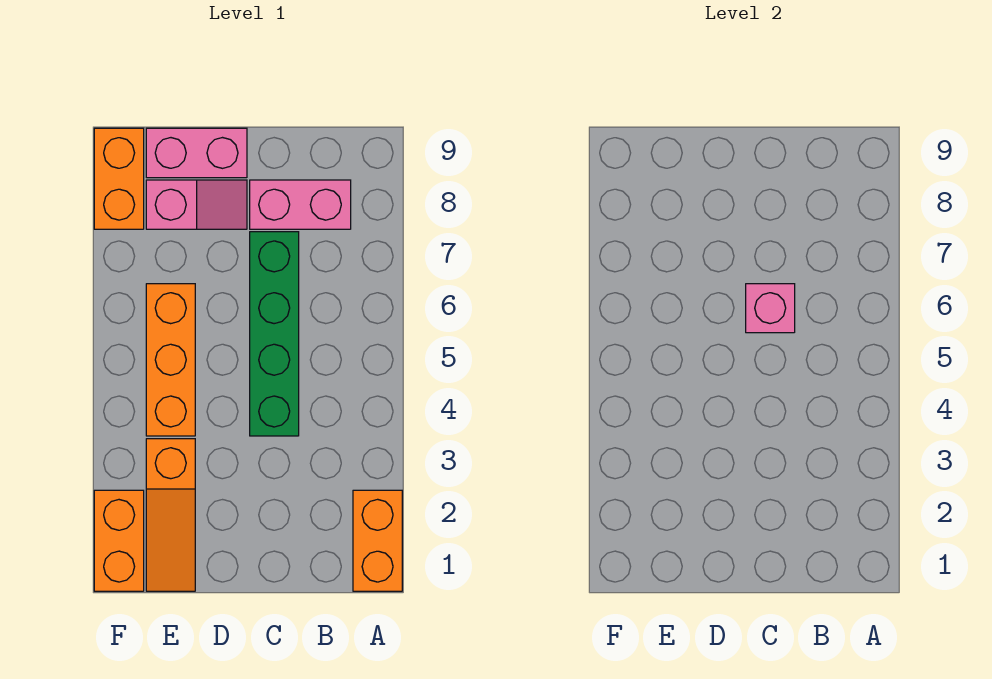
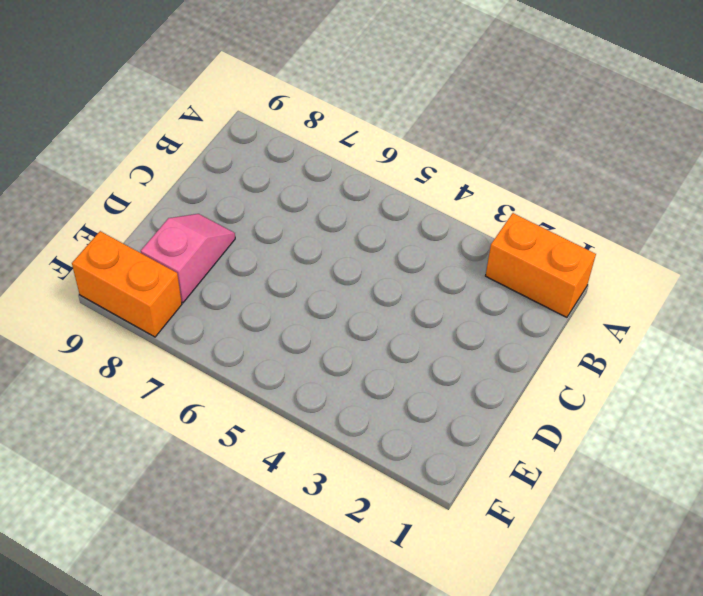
none -> pink brick B8:C8 level 1
none -> green brick C4:C7 level 1

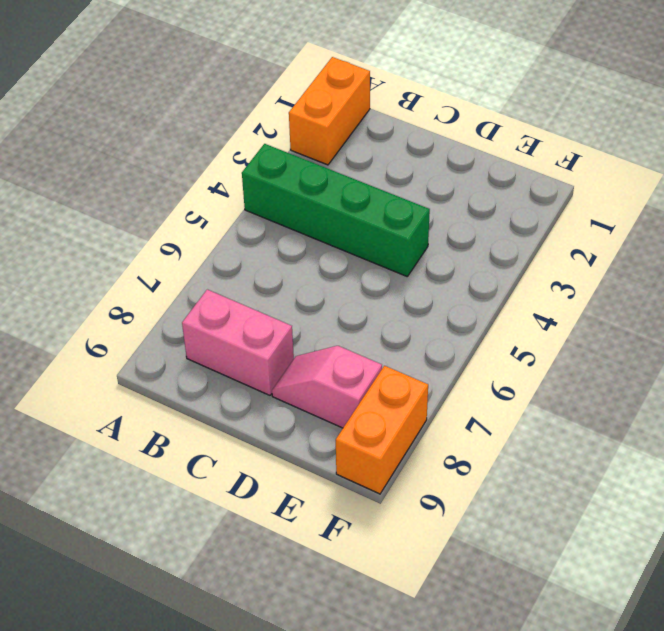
green brick A4:D4 level 1 -> green brick C4:C7 level 1
none -> pink brick D9:E9 level 1
none -> orange slope E1:E3 level 1 top 3

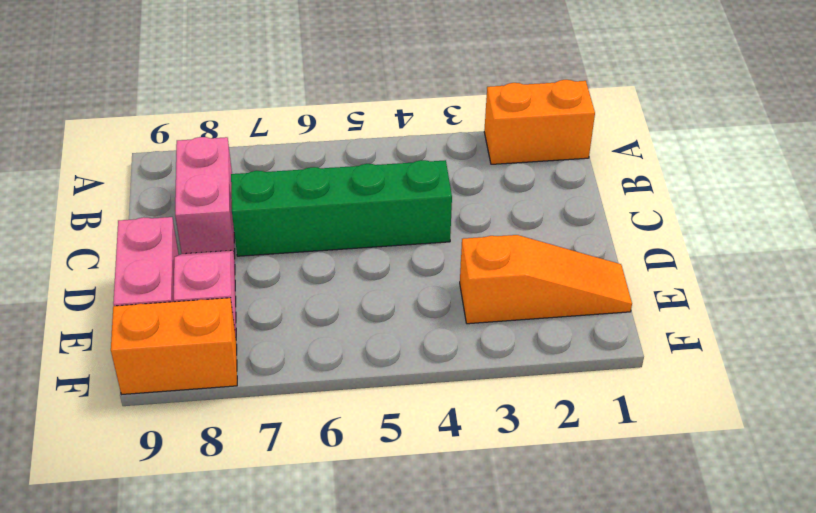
none -> orange brick E4:E6 level 1
none -> orange brick F1:F2 level 1

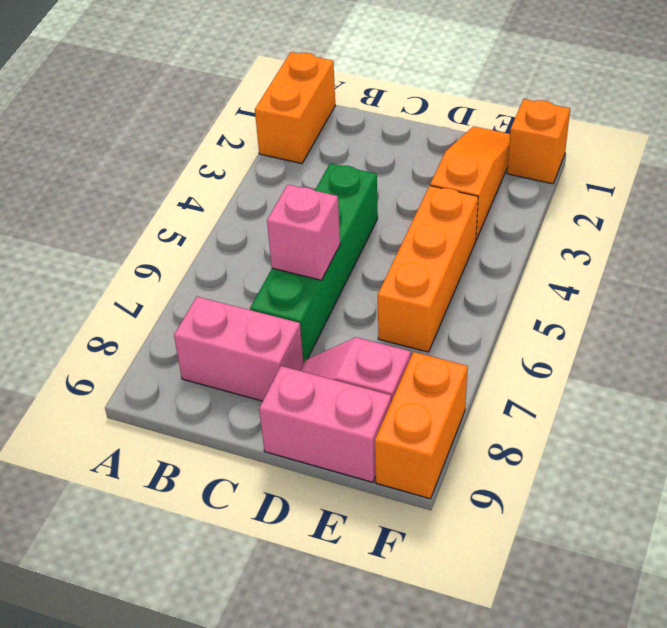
orange brick F1 level 1 -> orange brick F1:F2 level 1

